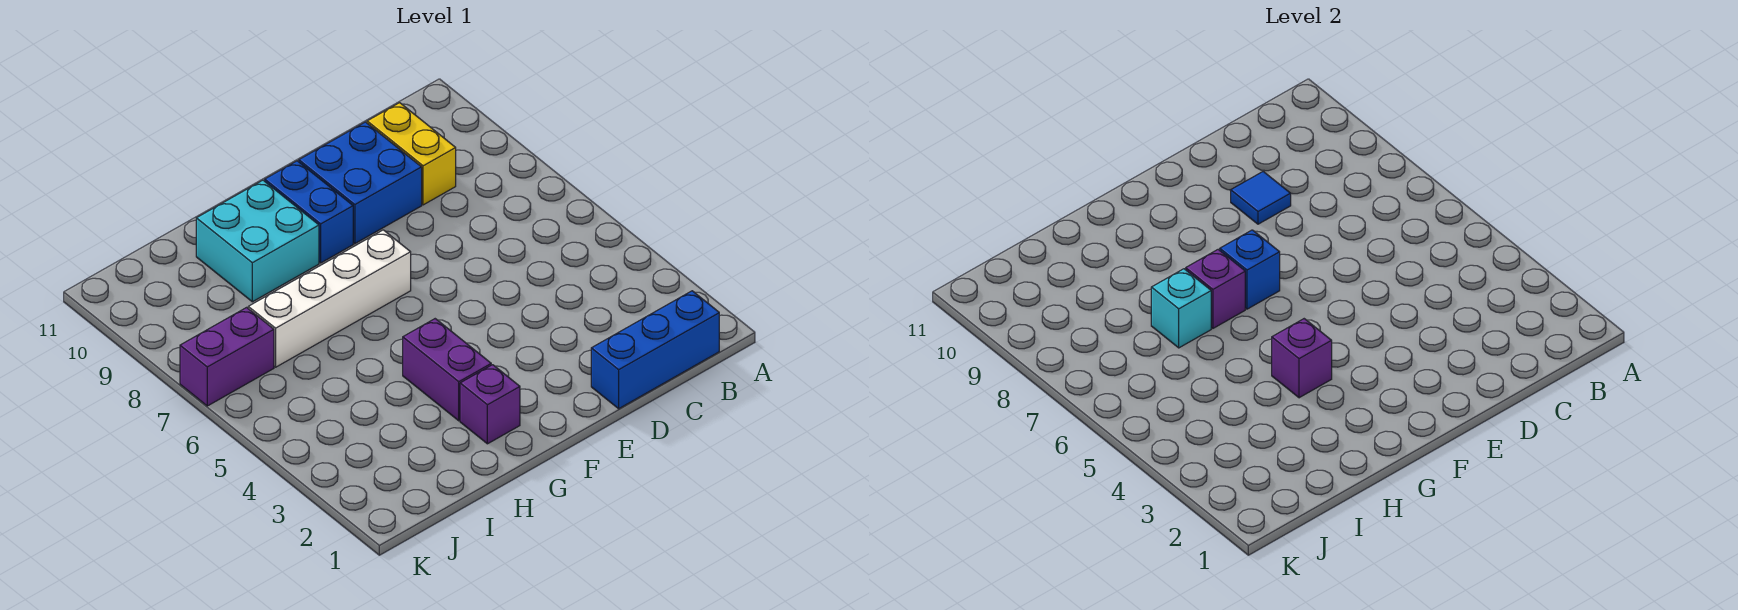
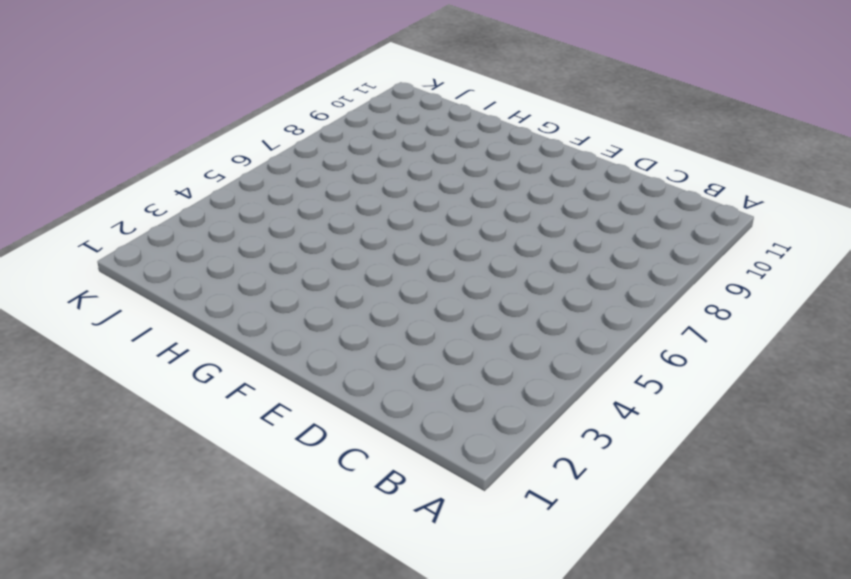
none -> blue brick B1:D1 level 1
none -> yellow brick C9:C10 level 1
none -> blue brick D9:E10 level 1

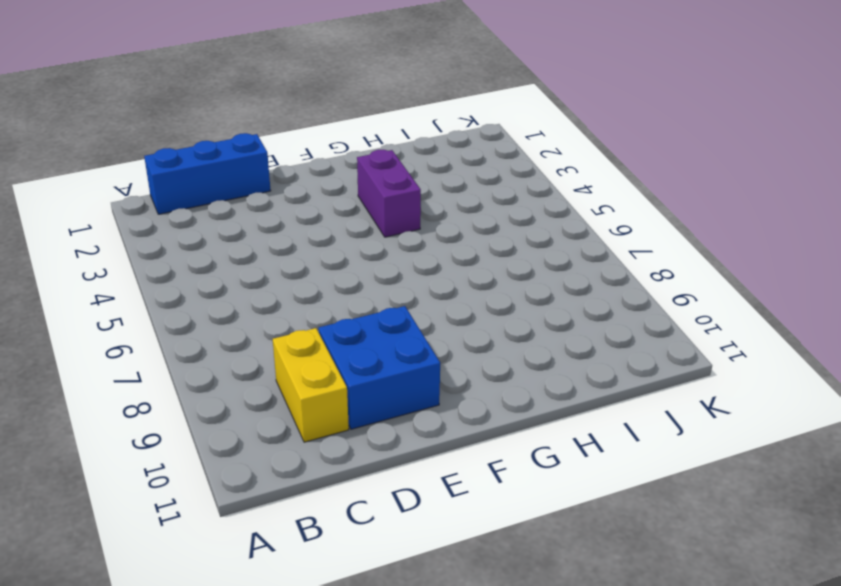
none -> white brick F7:I7 level 1
none -> blue brick F9:F10 level 1
none -> purple brick G2 level 1

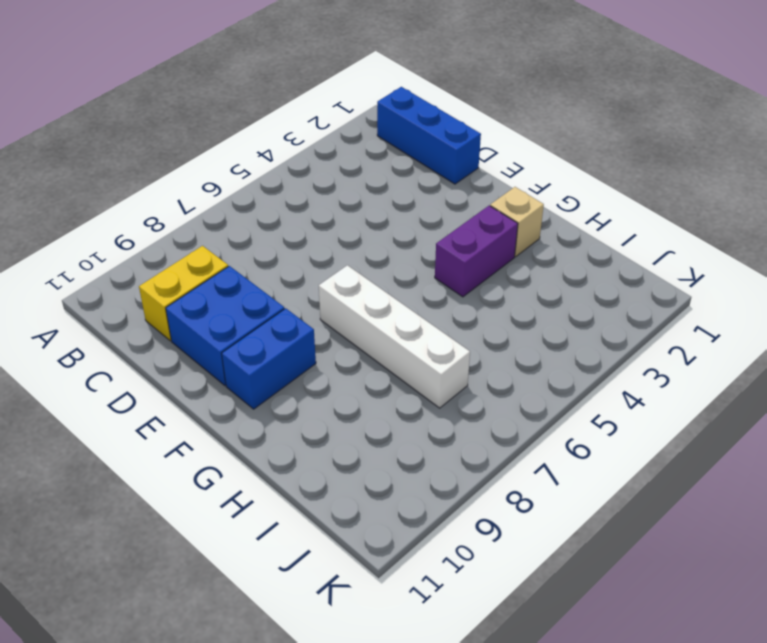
tan brick G2 level 1 -> purple brick G2 level 1
none -> cyan brick G9:H10 level 1
none -> purple brick J7:K7 level 1
none -> blue tile D9 level 2

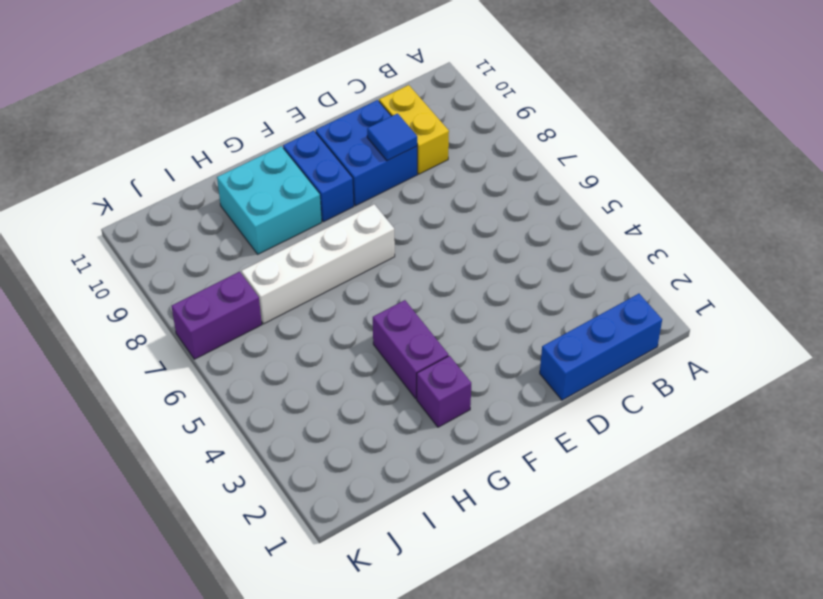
none -> blue brick F7 level 2
none -> purple brick G4 level 2
none -> purple brick G7 level 2

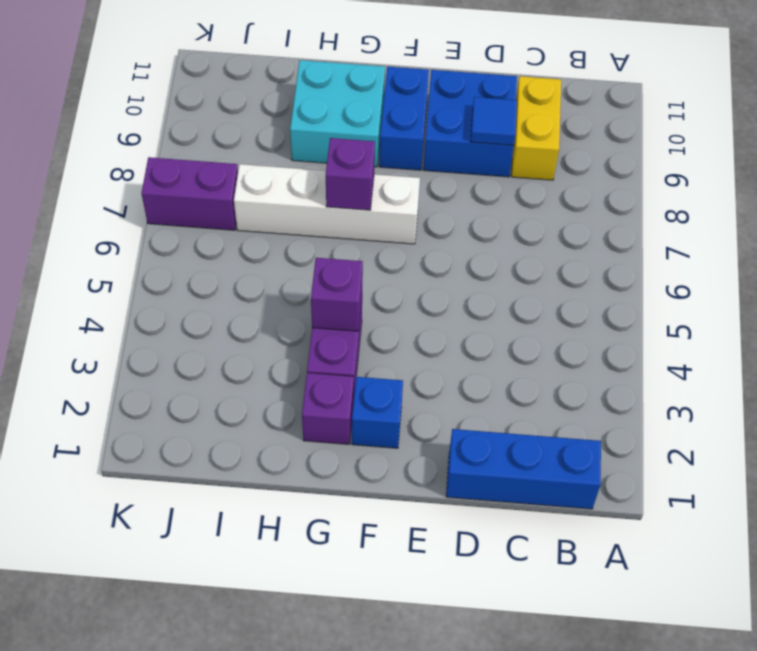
blue brick F2 level 1 -> blue brick F7 level 2
none -> cyan brick H7 level 2

